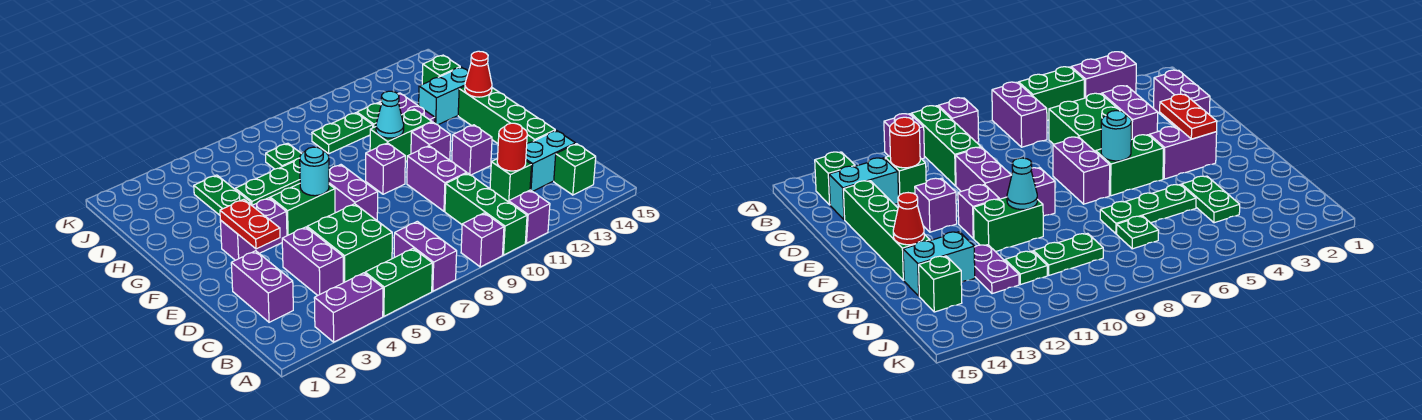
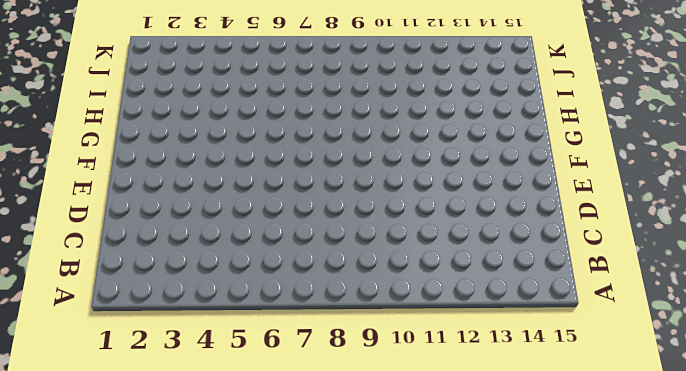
none -> purple brick A3:A4 level 1
none -> green brick A5:A6 level 1
none -> purple brick A7:B7 level 1
none -> purple brick A9 level 1

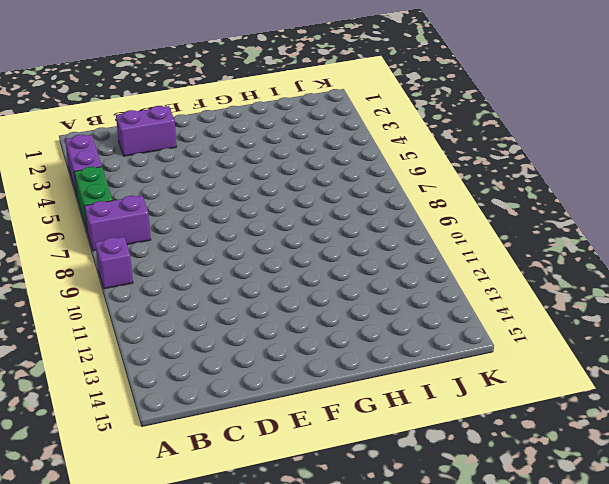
none -> green brick A10:C10 level 1
none -> purple brick A11 level 1
none -> green brick B14 level 1
none -> purple brick C4:D4 level 1

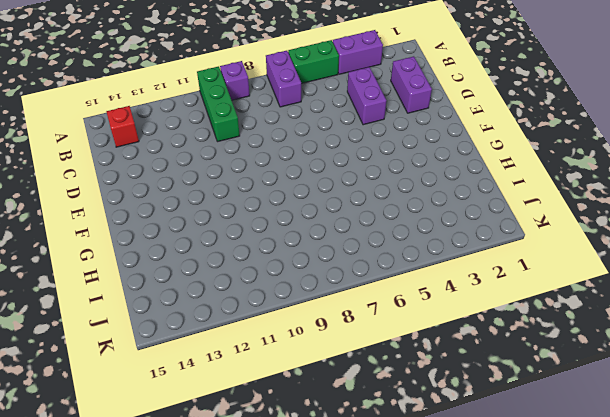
red brick B14 level 1 -> green brick B14 level 1
none -> purple brick A11 level 1
none -> green brick C5:D6 level 1
none -> green brick C12 level 1
none -> cyan brick C13:C14 level 1

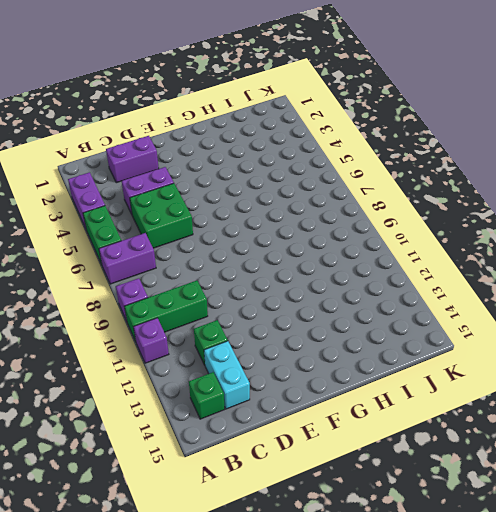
none -> purple brick D10:E10 level 1
none -> green brick D14:G14 level 1
none -> purple brick E7:F7 level 1
none -> purple brick E12 level 1

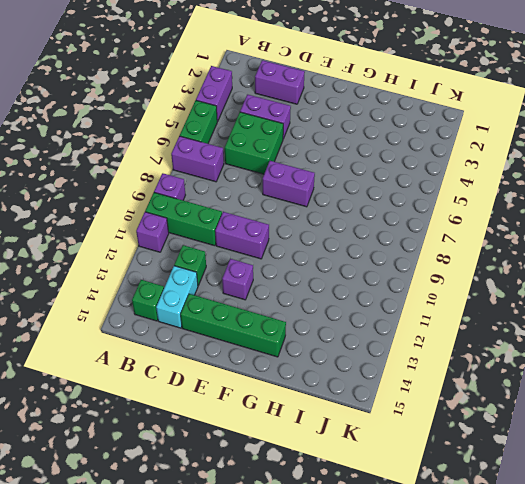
none -> purple brick F3:F4 level 1
none -> green brick F5:F6 level 1
none -> purple brick F9 level 1
none -> purple brick F11 level 1

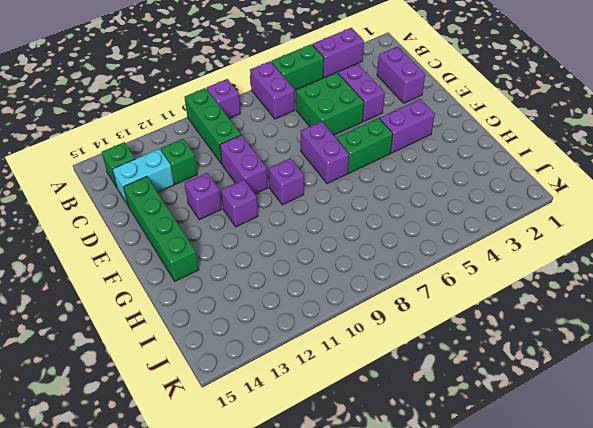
none -> purple brick A11 level 1
none -> green brick G10:G11 level 1
none -> green plate H4:I4 level 1
none -> green plate H5:H7 level 1

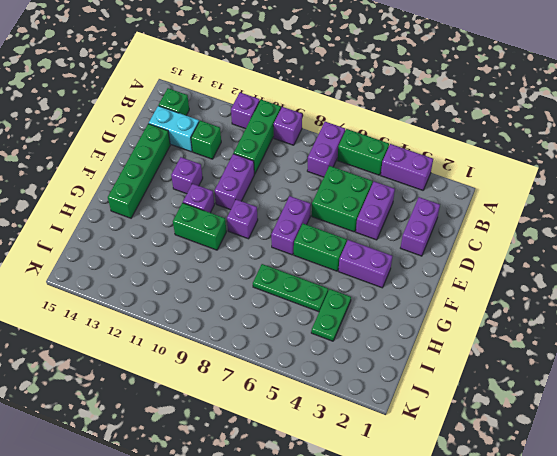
none -> purple plate H12:I12 level 1
none -> cyan brick H13:H14 level 1
none -> green plate I7 level 1
none -> green plate I9:I10 level 1

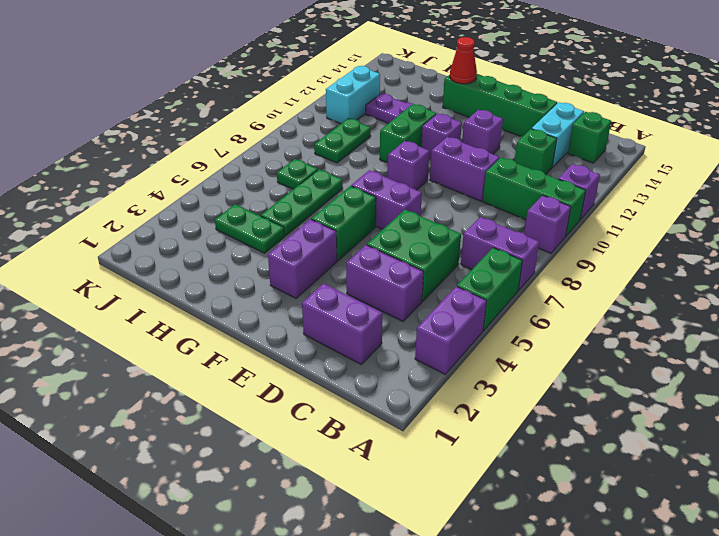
cyan brick J11:J12 level 1 -> cyan brick H13:H14 level 1
none -> green plate I11 level 1
none -> green brick I14 level 1
none -> red round brick C12 level 2
none -> red plate E3:F3 level 2

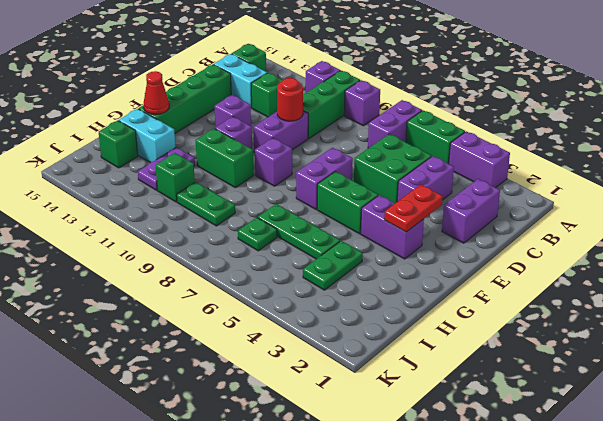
red round brick D10 level 2 -> red round brick C12 level 2
green brick I11 level 1 -> green plate I11 level 1
none -> cyan round brick F6 level 2
none -> cyan cone G10 level 2

